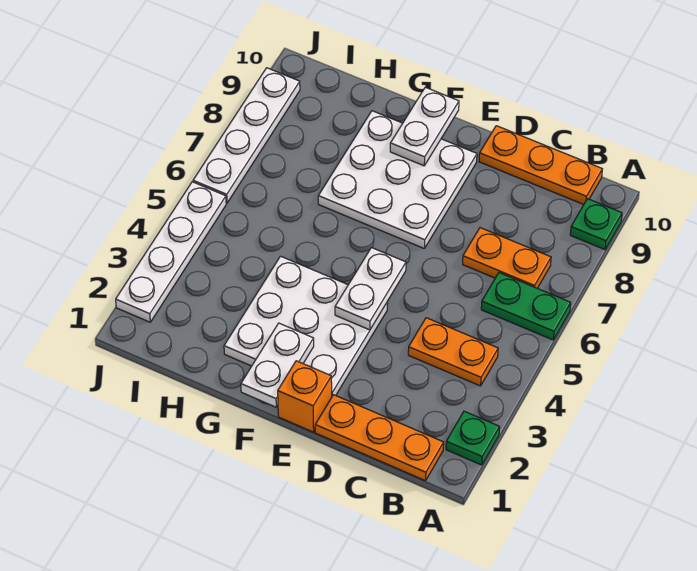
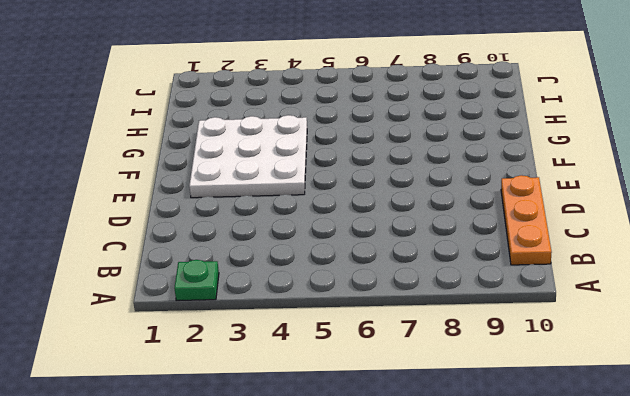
none -> green plate A6:B6 level 1
none -> green plate A9 level 1
none -> orange plate B1:D1 level 1

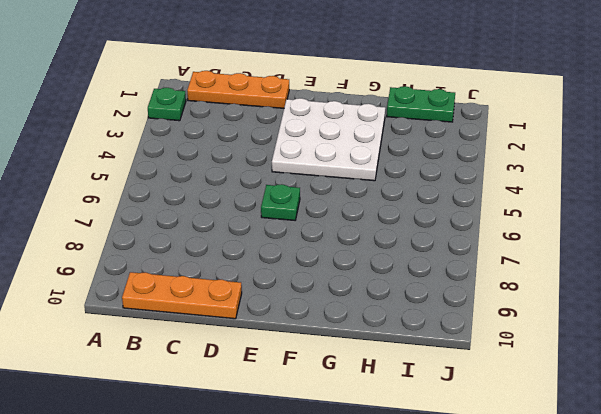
green plate E6 level 1 -> green plate A9 level 1
green plate H1:I1 level 1 -> green plate A6:B6 level 1
none -> orange plate B4:C4 level 1
none -> orange plate B7:C7 level 1
none -> orange brick E1 level 1

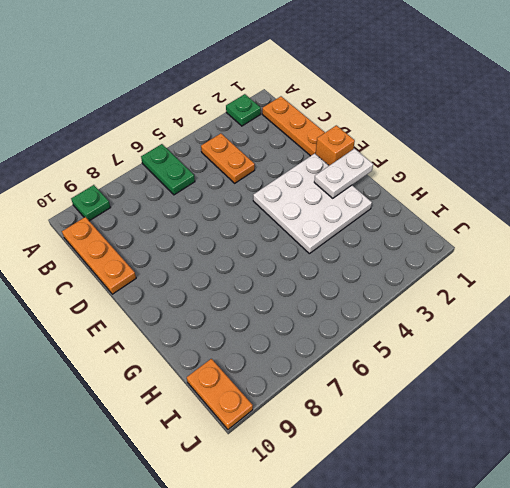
orange plate I10:J10 level 1 -> orange plate B7:C7 level 1
none -> white plate E7:G9 level 1
none -> white plate J2:J5 level 1
none -> white plate J6:J9 level 1

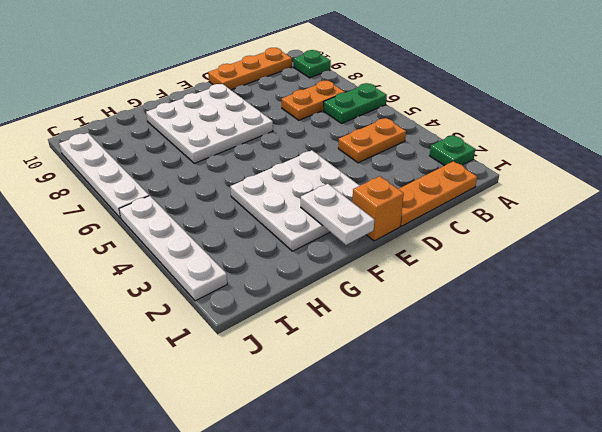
none -> white plate E4:E5 level 2
none -> white plate F9:F10 level 2

